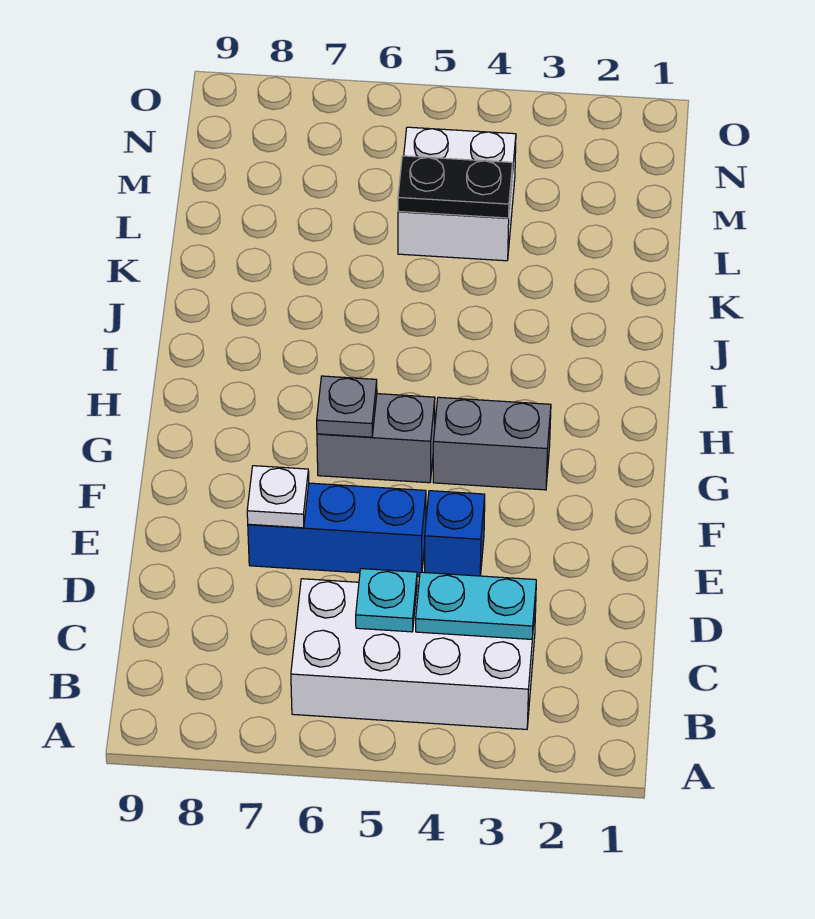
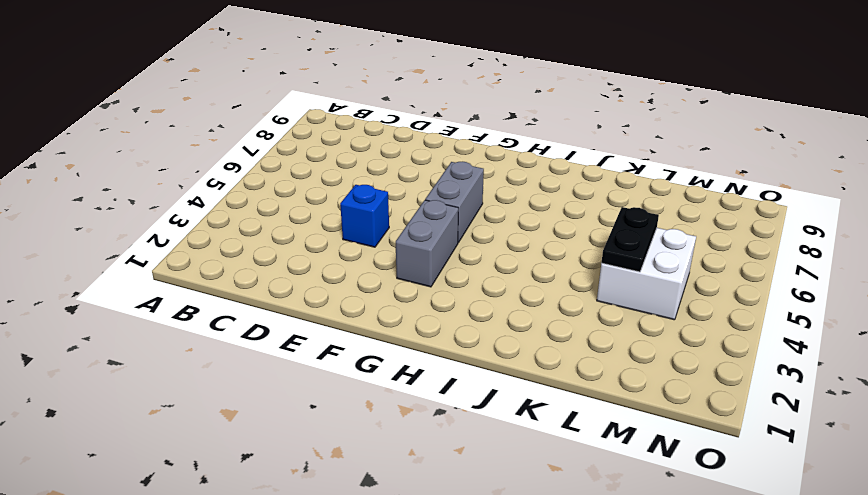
none -> white brick B3:C6 level 1
none -> blue brick E5:E7 level 1

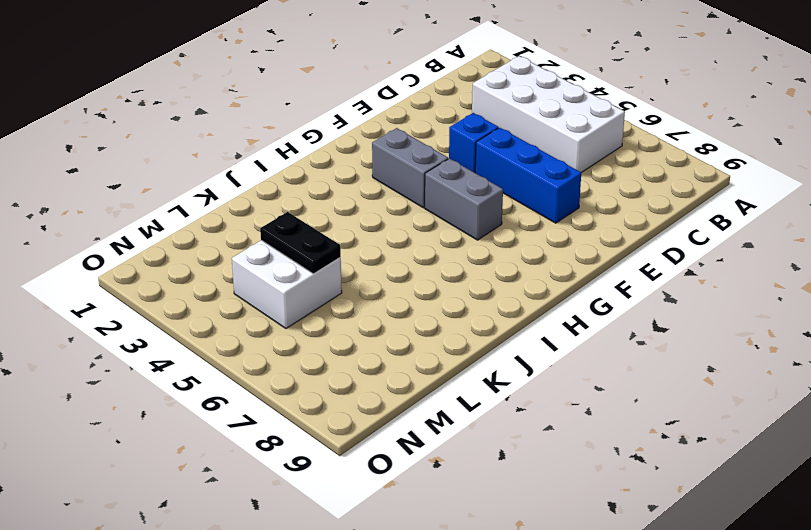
none -> cyan plate C3:C4 level 2
none -> cyan plate C5 level 2

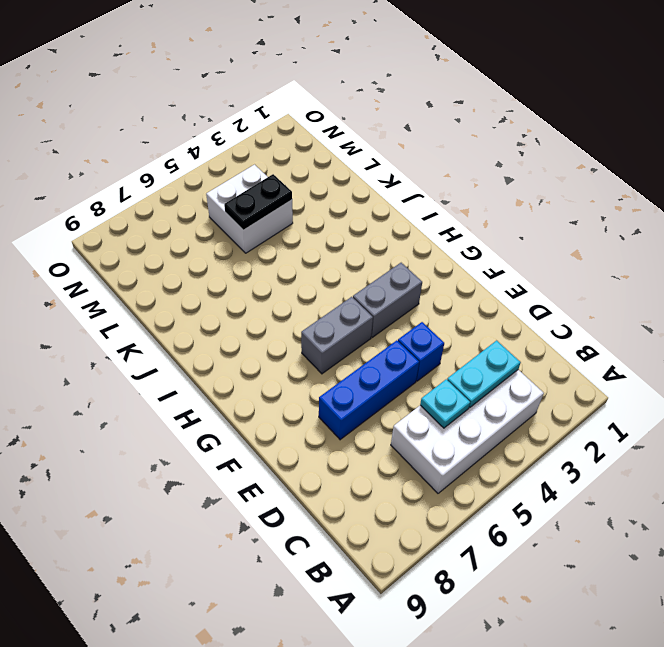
none -> white plate E7 level 2
none -> grey plate G6 level 2

